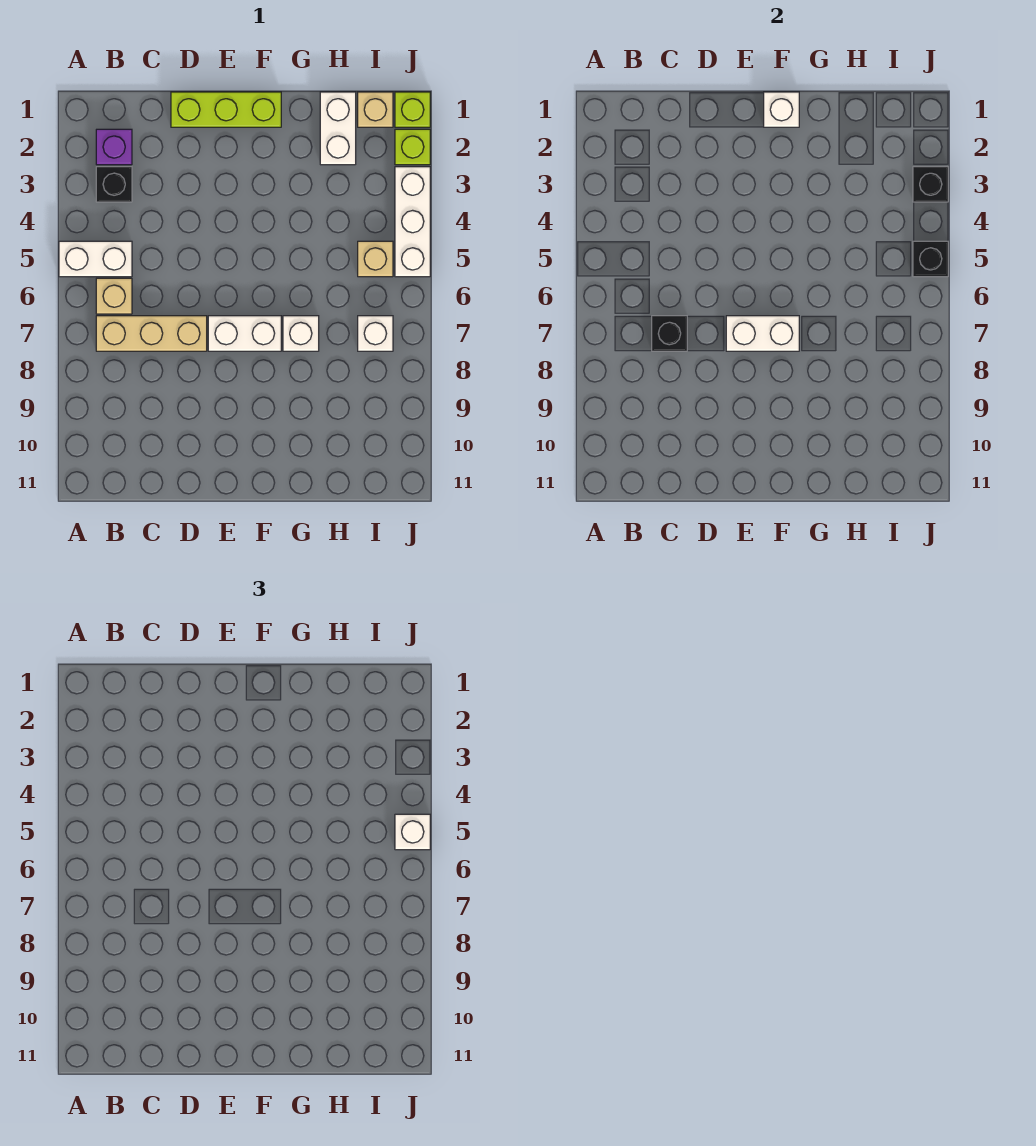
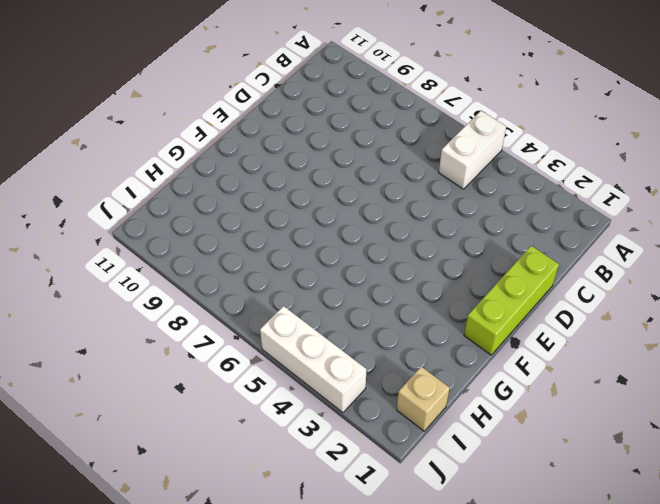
none -> purple brick B2 level 1
none -> black brick B3 level 1
none -> tan brick B6 level 1

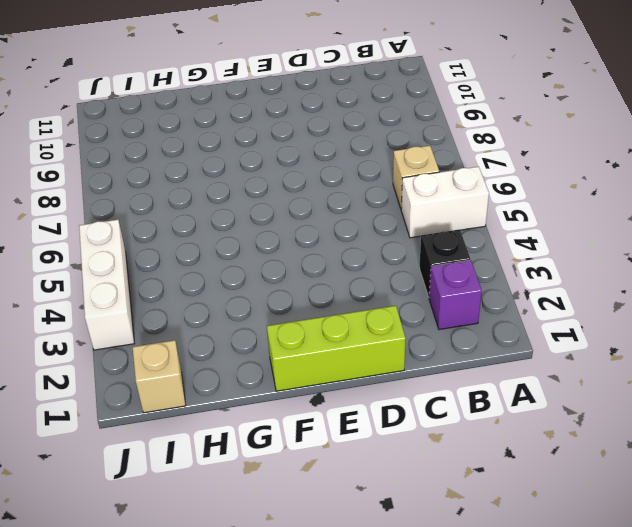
none -> tan brick B7:D7 level 1
none -> white brick E7:F7 level 1
none -> white brick G7 level 1

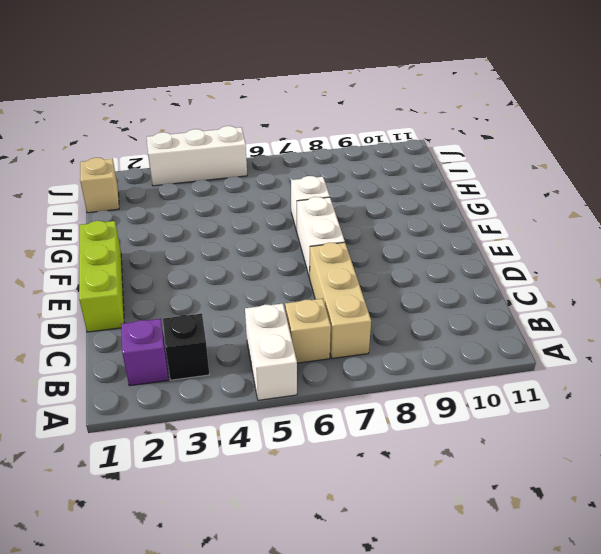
none -> white brick H1:H2 level 1
none -> tan brick I5 level 1
none -> white brick I7 level 1

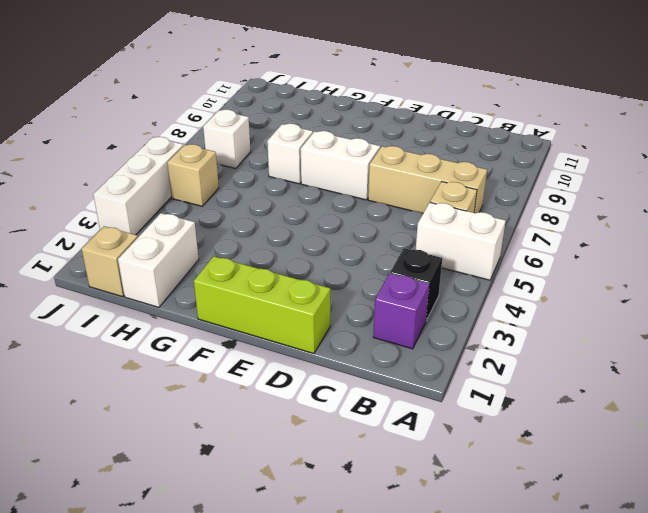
none -> lime brick J1 level 1
none -> lime brick J2 level 1
none -> black brick C7 level 2

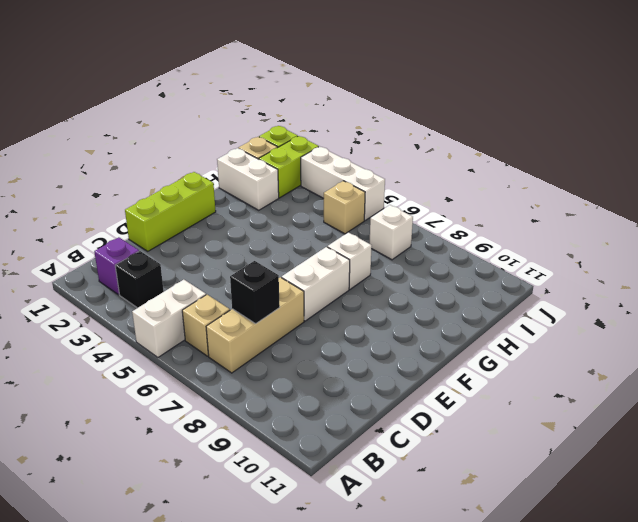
lime brick I2:J2 level 1 -> lime brick J2 level 1
none -> white brick E7:F7 level 2
none -> white brick F1 level 2
none -> black brick J3 level 2

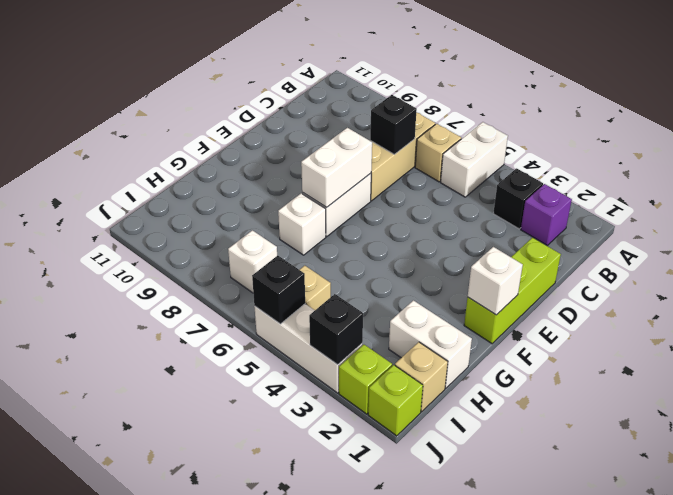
none -> white brick J5 level 3

